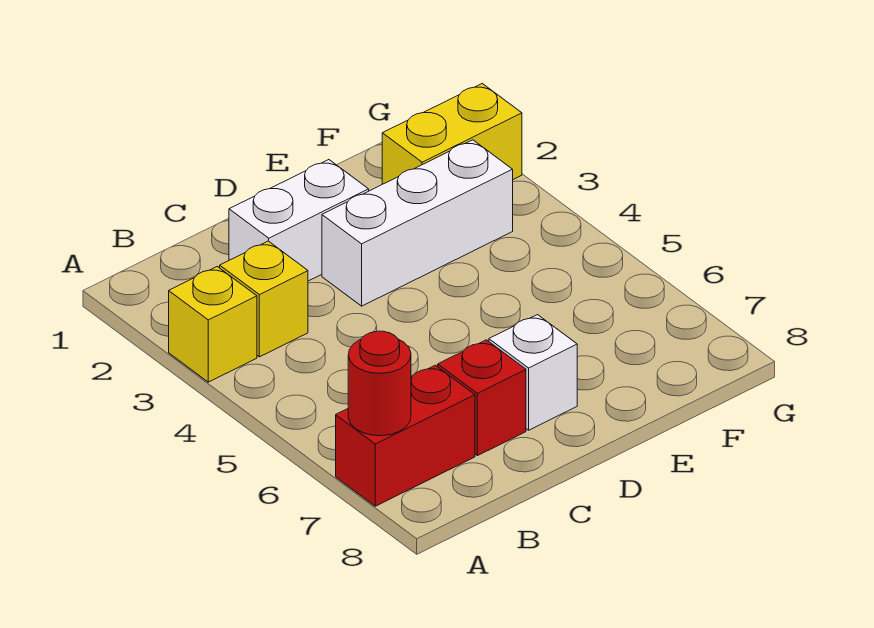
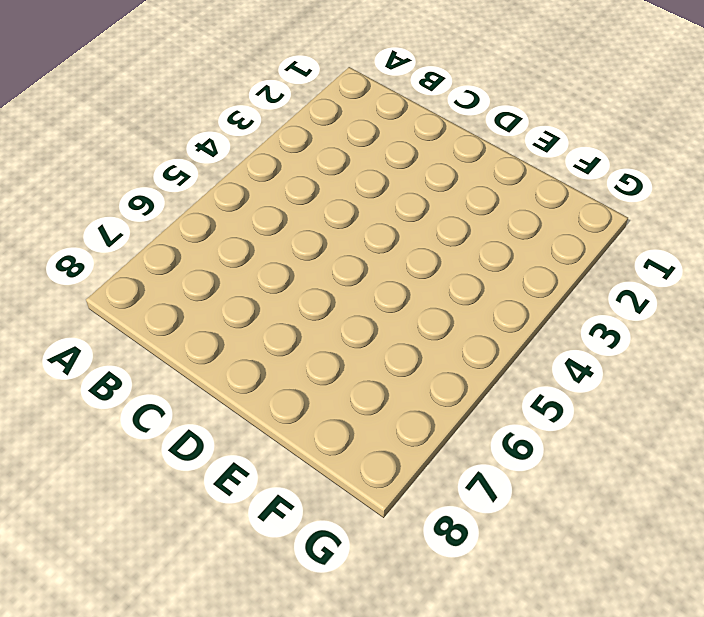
none -> yellow brick A3 level 1
none -> red brick A7:B7 level 1

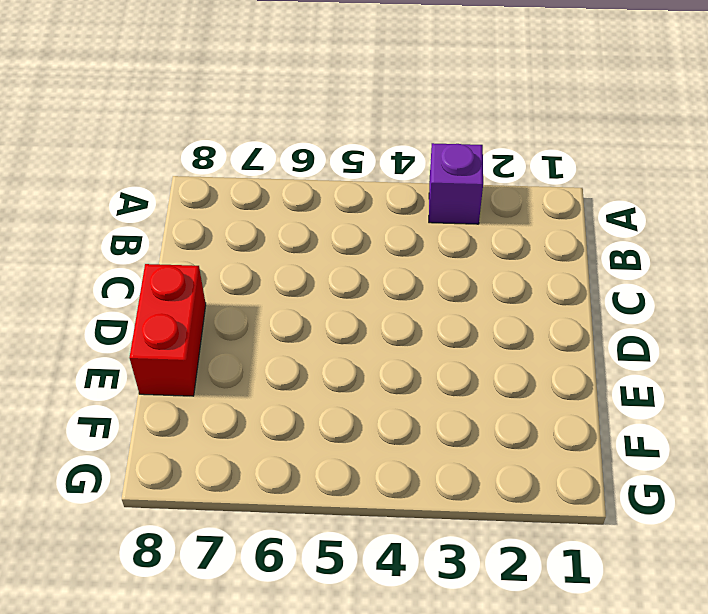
purple brick A3 level 1 -> yellow brick A3 level 1
red brick D8:E8 level 1 -> red brick A7:B7 level 1
none -> yellow brick B3 level 1
none -> white brick C2:D2 level 1

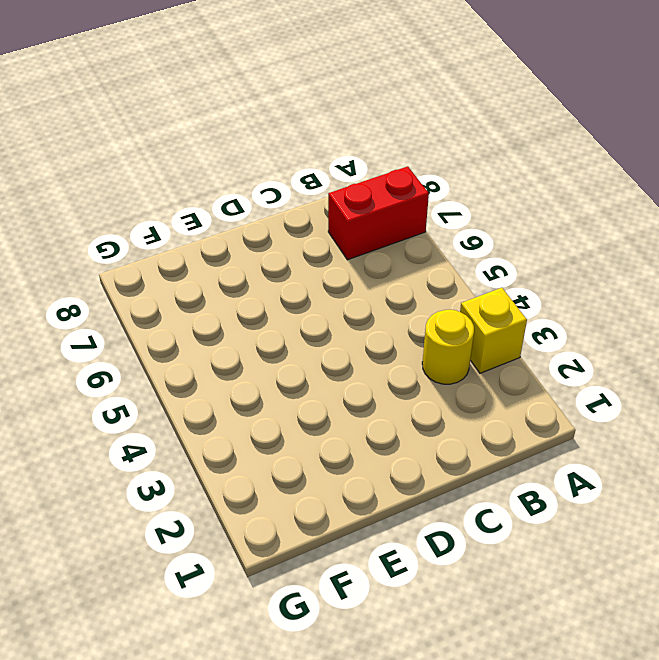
yellow round brick B3 level 1 -> yellow brick B3 level 1
none -> white brick C2:D2 level 1
none -> red brick C7 level 1

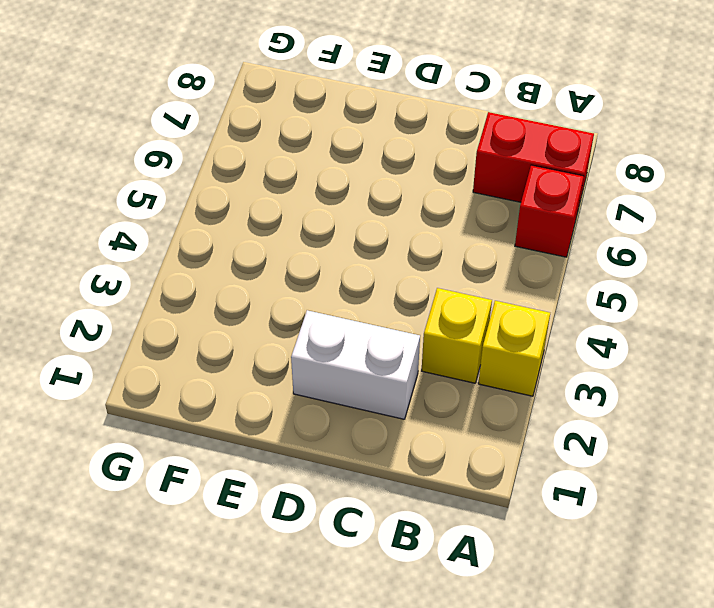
red brick A6 level 1 -> red brick C7 level 1
none -> white brick D3:F3 level 1
none -> white brick D7 level 1

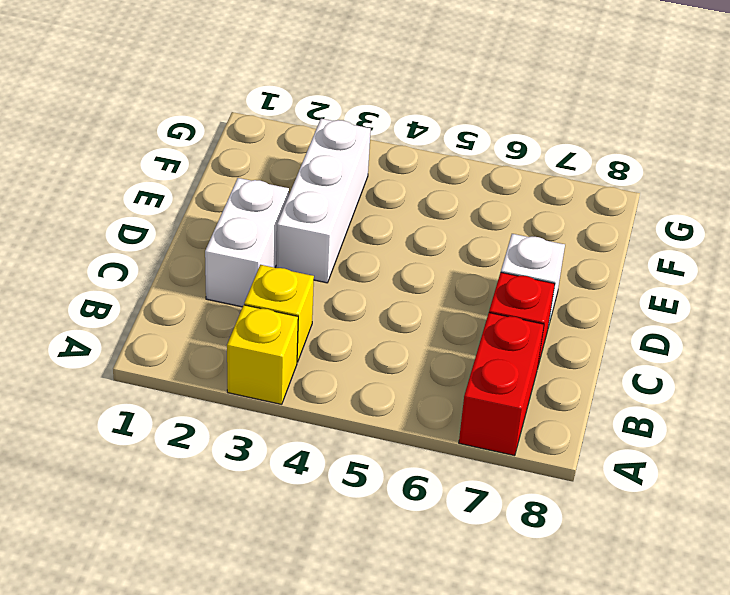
none -> yellow brick F2:G2 level 1
none -> red round brick A7 level 2

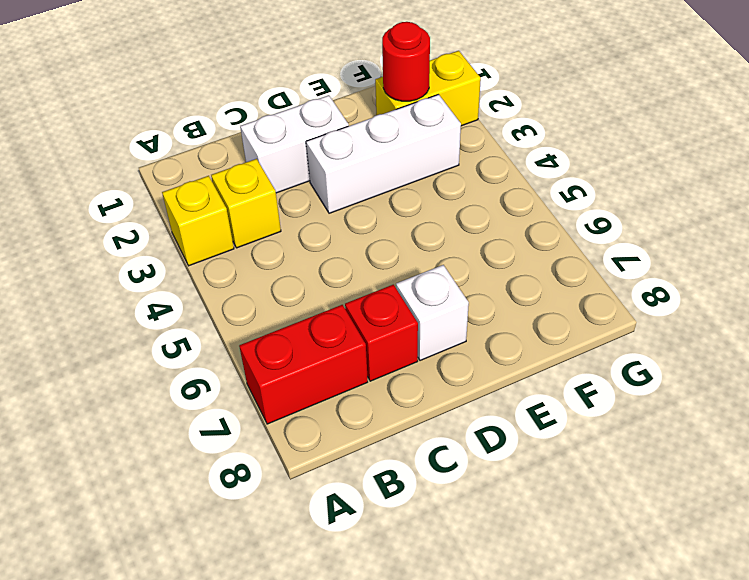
red round brick F2 level 2 -> red round brick A7 level 2

